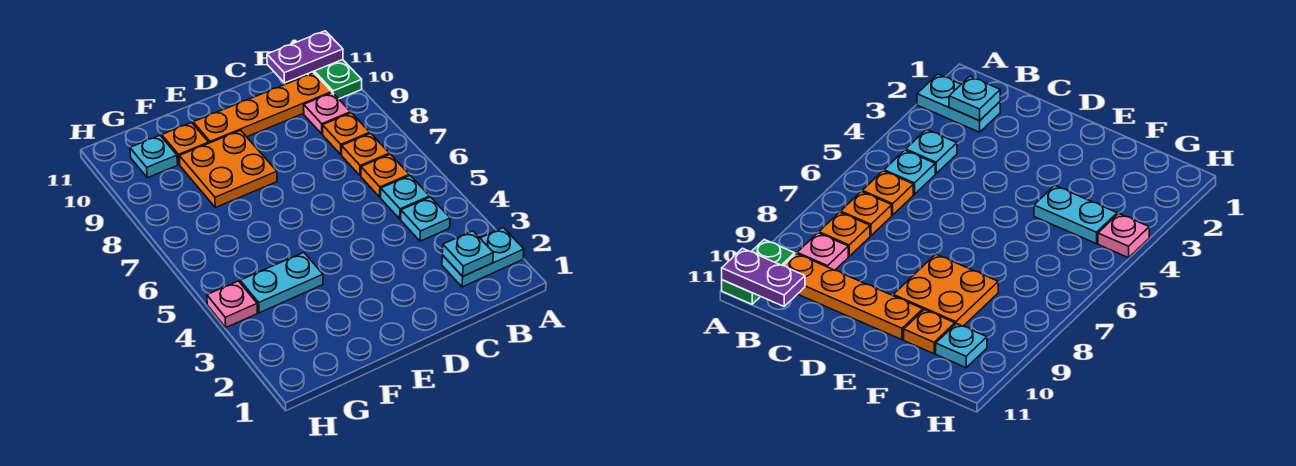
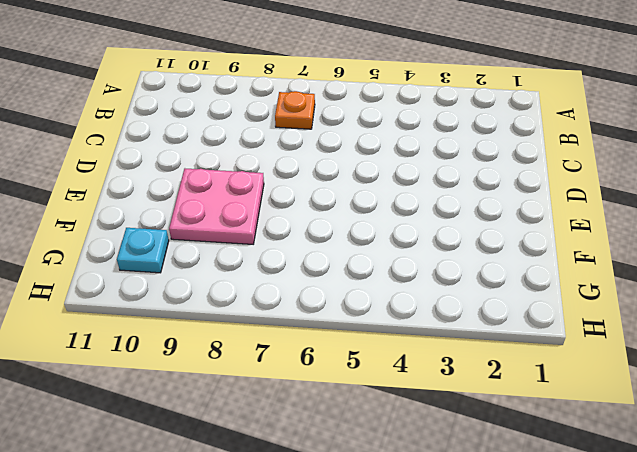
pink plate E8:F9 level 1 -> orange plate E8:F9 level 1
none -> cyan plate A2:B2 level 1
none -> green plate A10:A11 level 1
none -> cyan plate B4 level 1

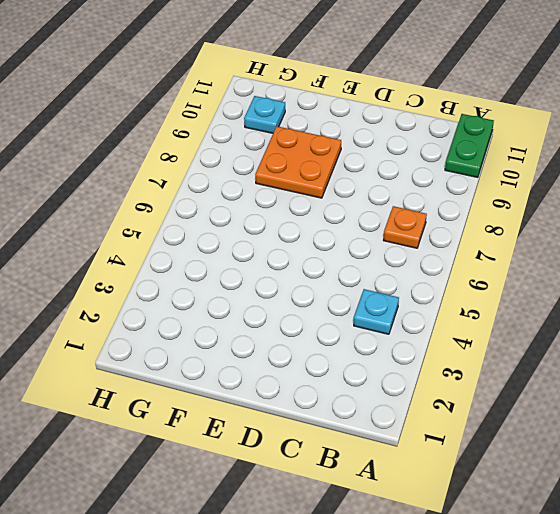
none -> cyan plate A2:B2 level 1
none -> cyan plate B5 level 1
none -> orange plate B6 level 1

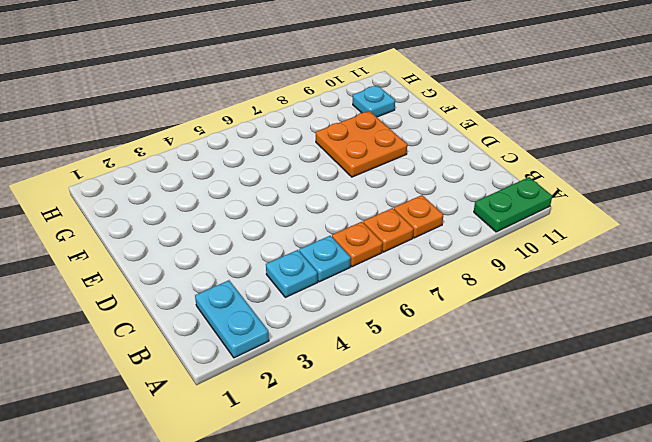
none -> pink plate B9 level 1
none -> orange plate B10:E10 level 1
none -> cyan plate F4:G4 level 1

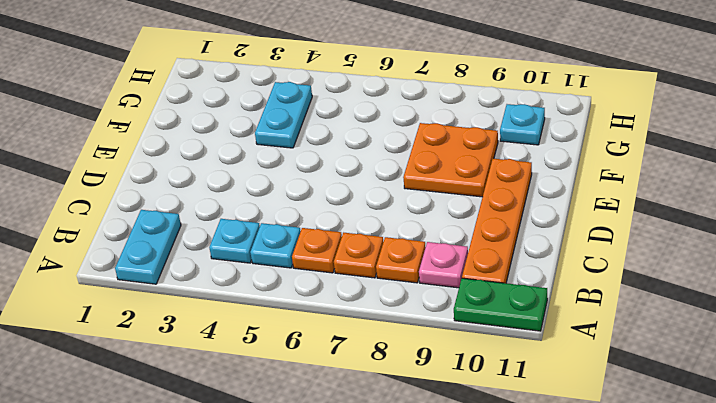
none -> orange plate F10 level 1
none -> pink plate H4 level 1
none -> purple plate A11:B11 level 2

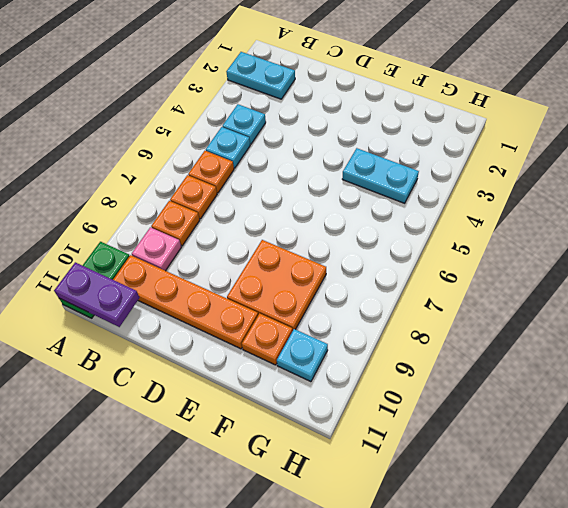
none -> pink plate H4 level 1
none -> cyan plate B2 level 2

